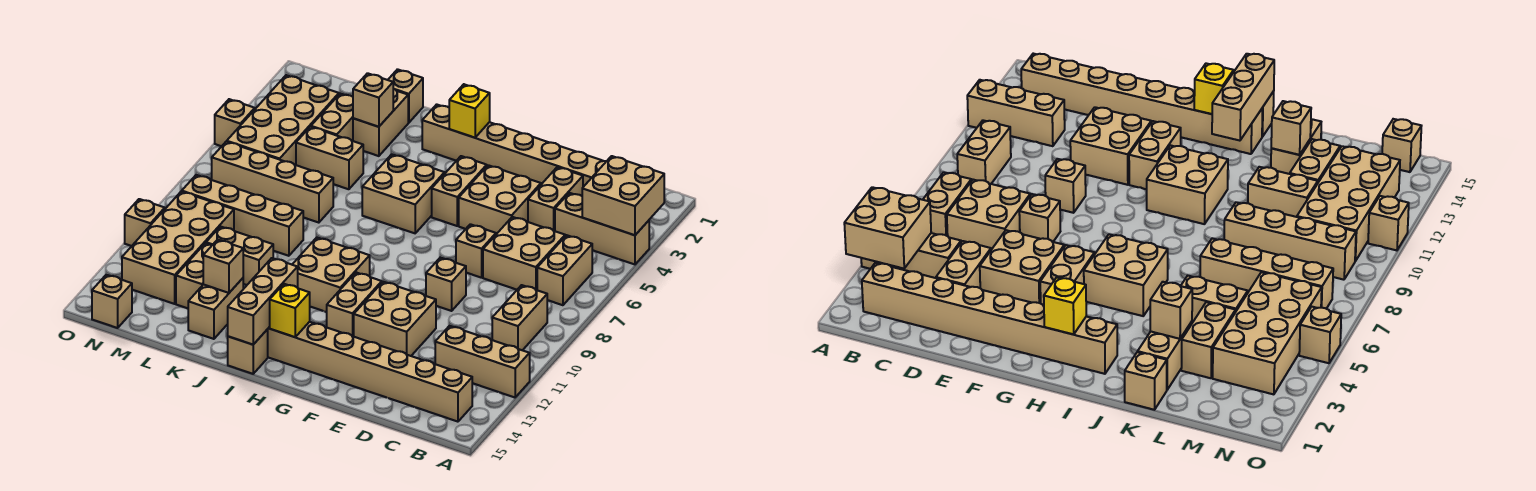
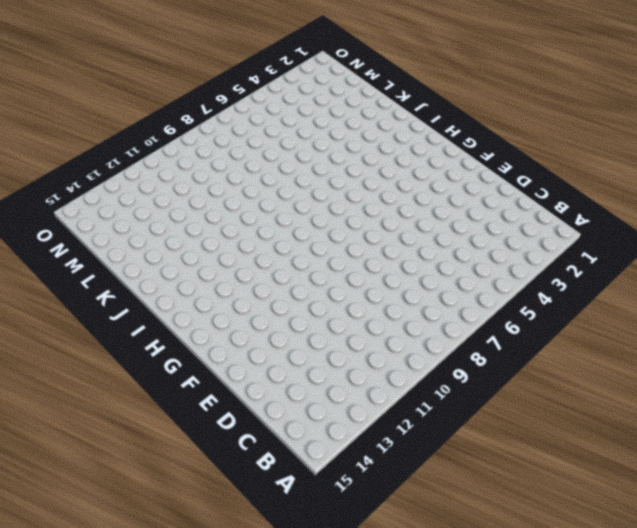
none -> tan brick A4:C4 level 1
none -> tan brick A12:C12 level 1
none -> tan brick B2:I2 level 1
none -> tan brick B6:B7 level 1

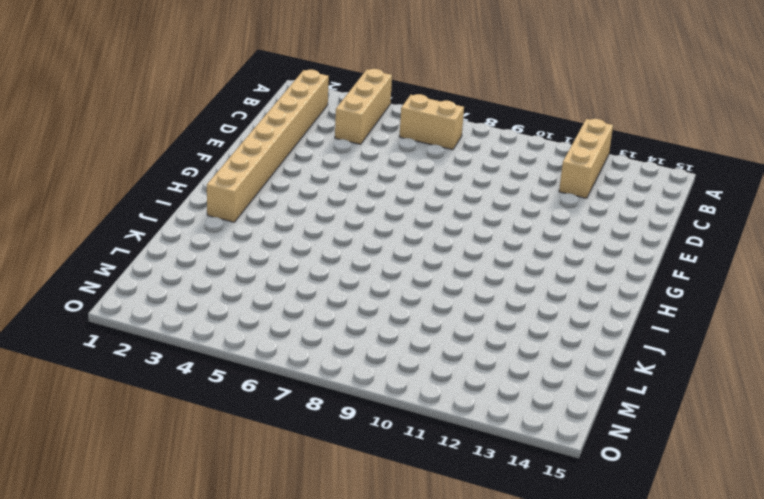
none -> tan brick B9:B10 level 1
none -> tan brick B14:I14 level 1
none -> tan brick C6:D7 level 1
none -> tan brick D3:D4 level 1

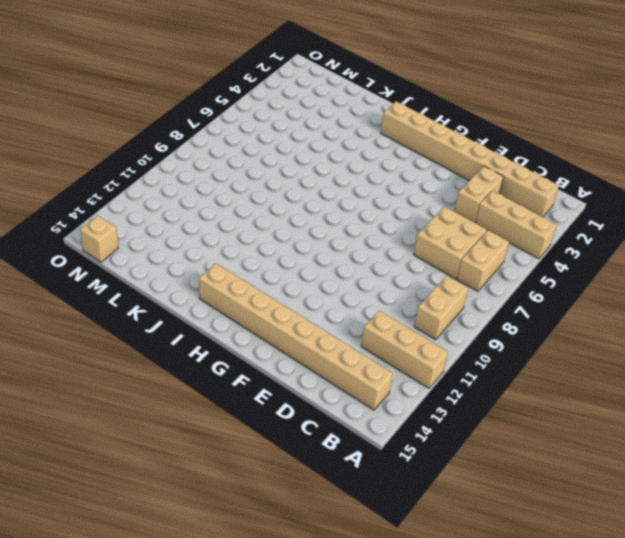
none -> tan brick E4:F5 level 1
none -> tan brick E7 level 1
none -> tan brick E9 level 1
none -> tan brick E11:F12 level 1

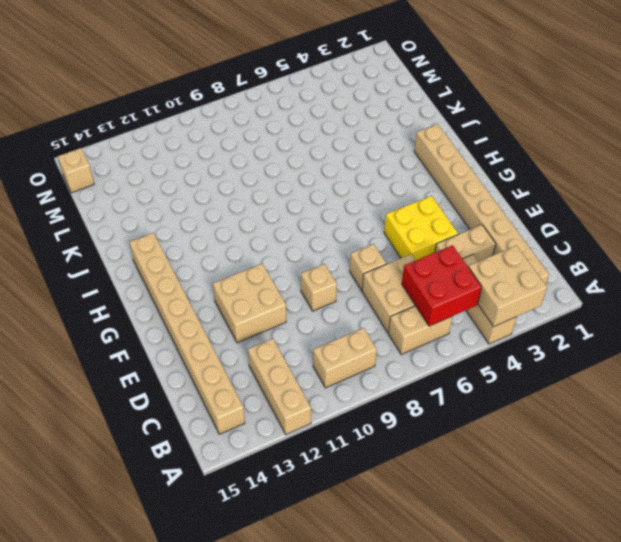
red brick B5:C6 level 2 -> none
yellow brick E4:F5 level 1 -> tan brick E4:F5 level 1
none -> tan brick G4:G5 level 1
none -> tan brick G11:G12 level 1
none -> tan brick H5:I6 level 1
none -> tan brick H10:I11 level 1

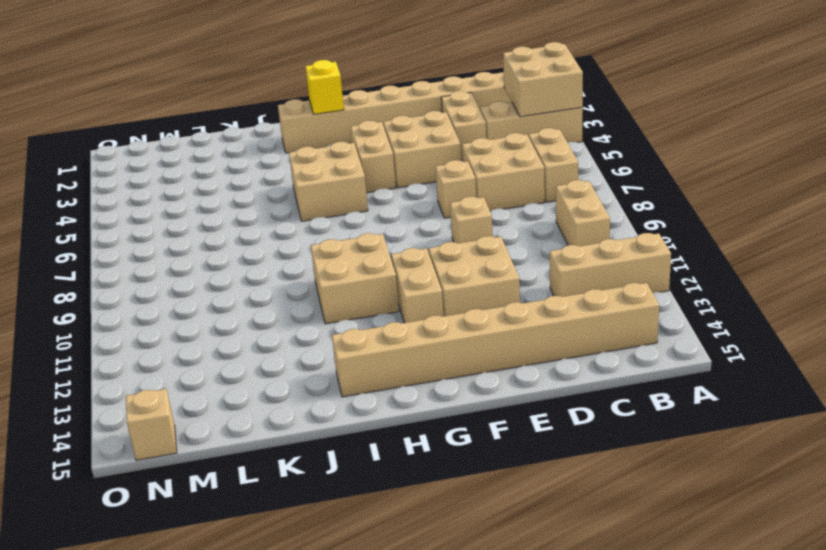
none -> tan brick I15 level 1
none -> tan brick K1 level 1
none -> tan brick K2:K3 level 1
none -> tan brick K5:L5 level 1

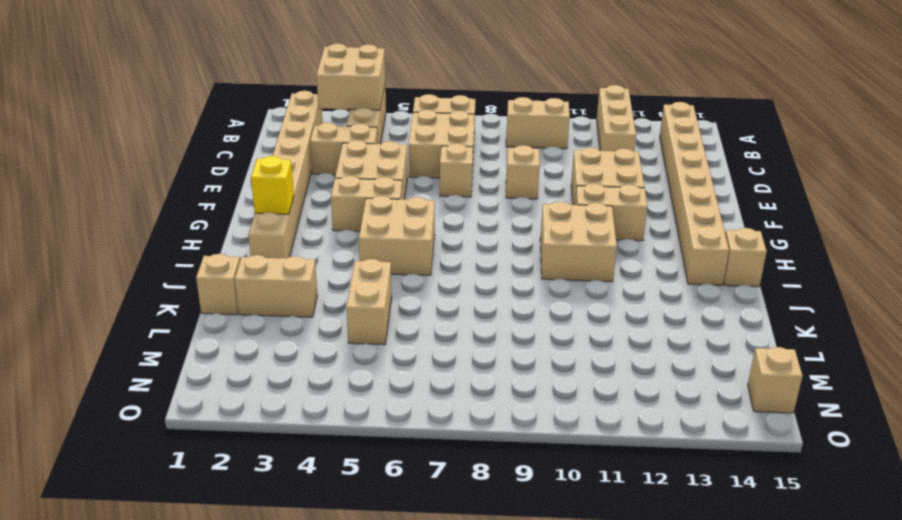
none -> tan brick K7:N7 level 1
none -> tan brick K9:N9 level 1
none -> tan brick K11:L11 level 1
none -> tan brick K13:K14 level 1

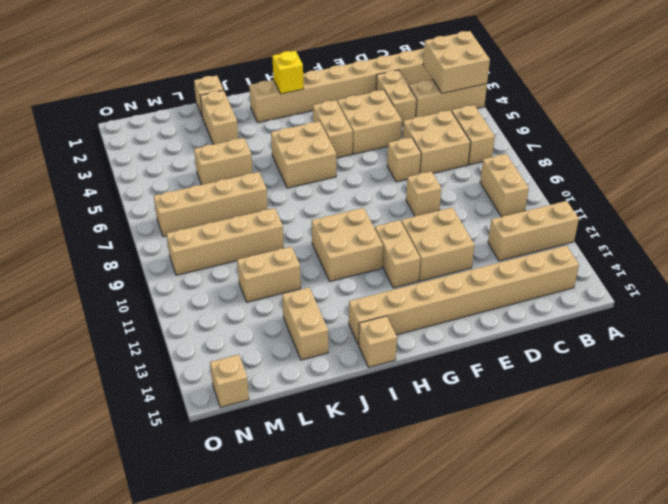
none -> tan brick L3:L4 level 1
none -> tan brick L12:L13 level 1
none -> tan brick M3:N6 level 1
none -> tan brick M10:N13 level 1

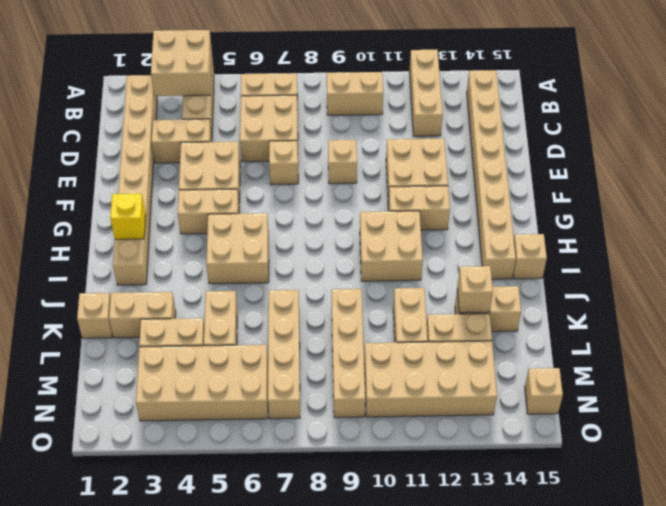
none -> tan brick O5 level 1
none -> tan brick O11 level 1
none -> yellow brick H14 level 2
none -> tan brick I13:I15 level 2

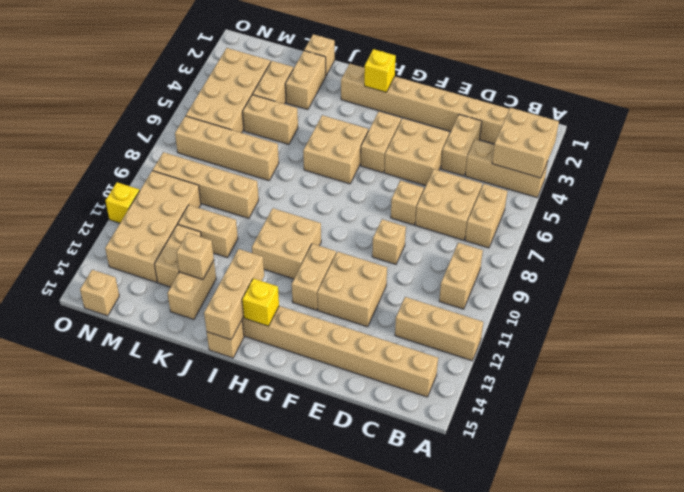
yellow brick O11 level 1 -> tan brick O11 level 1
none -> tan brick O5 level 1
none -> tan brick K3 level 2

